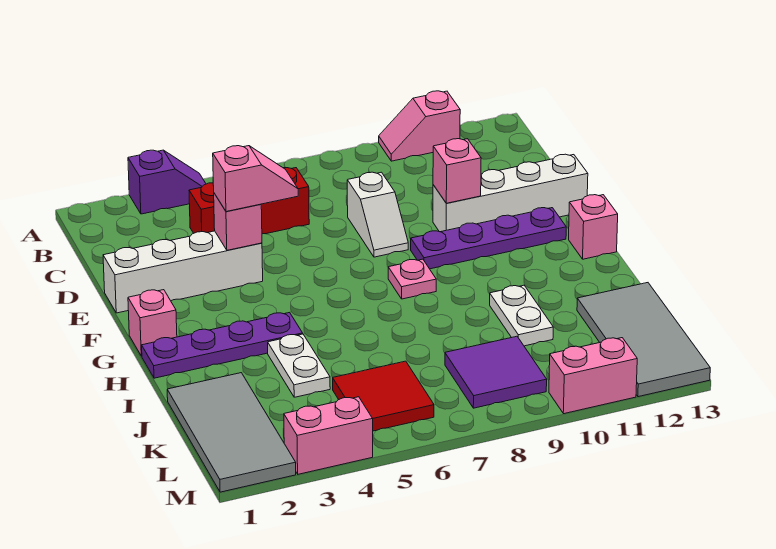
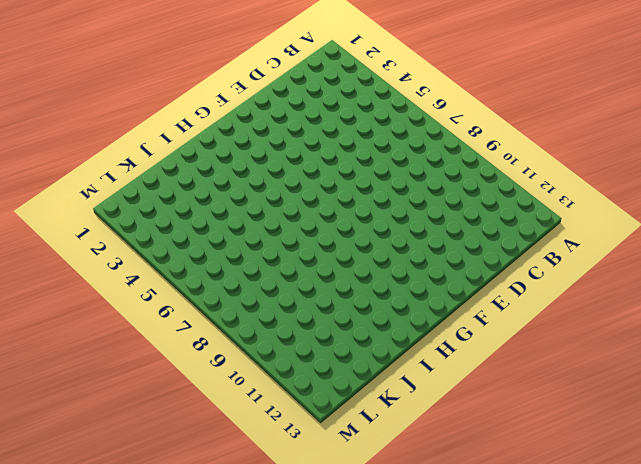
none -> purple slope A3:A4 level 1 top 3
none -> pink slope A10:A11 level 1 top 11
none -> red brick C4:C6 level 1

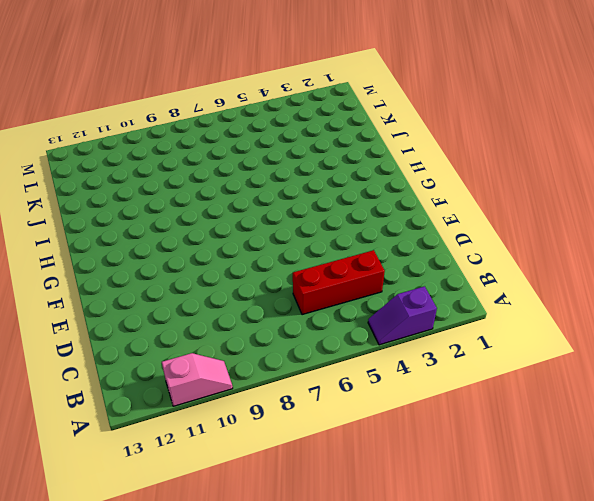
none -> white slope D8:E8 level 1 top D
none -> white brick E1:E4 level 1
none -> white brick E10:E13 level 1

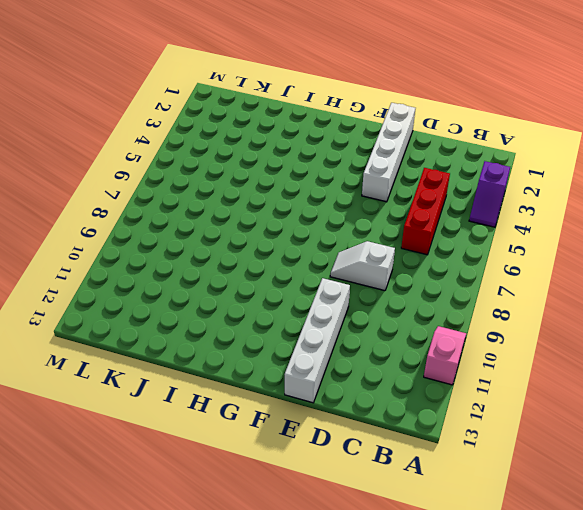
none -> purple plate F9:F12 level 1
none -> pink brick G1 level 1
none -> pink plate G8 level 1

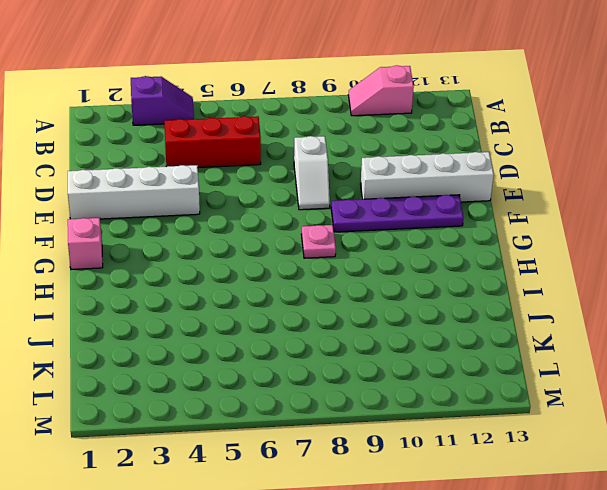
none -> pink brick G13 level 1
none -> purple plate H1:H4 level 1
none -> white plate I4:J4 level 1

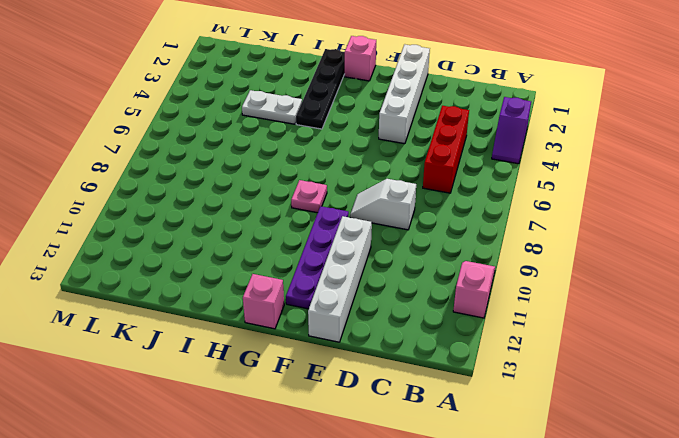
black plate H1:H4 level 1 -> purple plate H1:H4 level 1
none -> white plate I10:J10 level 1
none -> grey tile J1:M2 level 1
none -> grey tile J12:M13 level 1

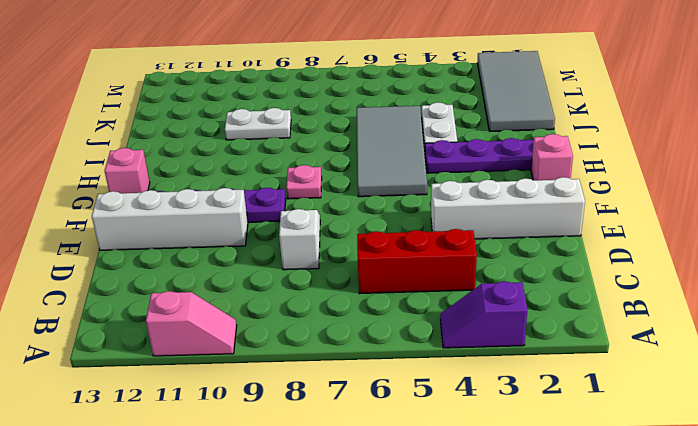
grey tile G5:J6 level 1 -> grey tile J12:M13 level 1
white plate J9:J10 level 1 -> white plate I10:J10 level 1
none -> red tile K5:L6 level 1
none -> purple tile K8:L9 level 1
none -> pink brick M3:M4 level 1

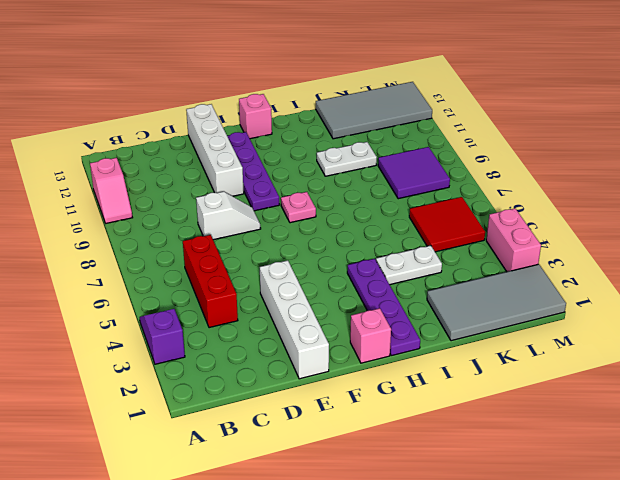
none -> pink brick M10:M11 level 1
none -> pink brick E4 level 2
none -> pink brick E10 level 2

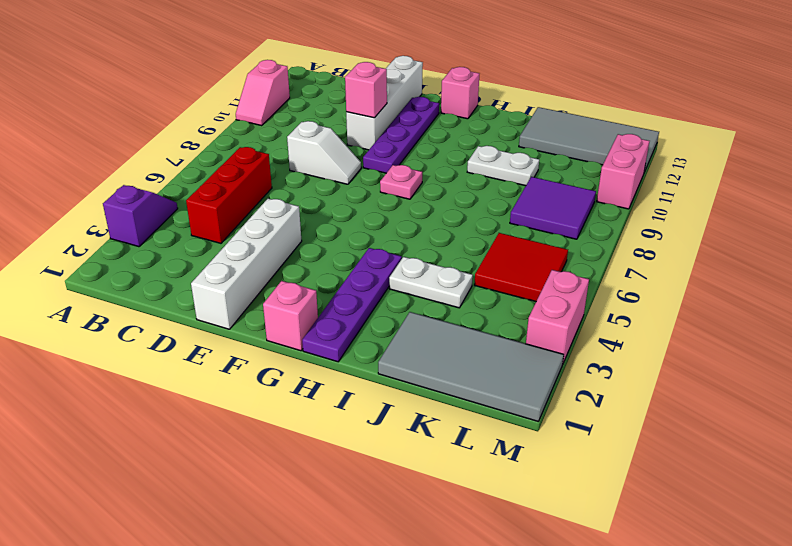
none -> pink brick E4 level 2
none -> pink slope E4:E5 level 3 top 4

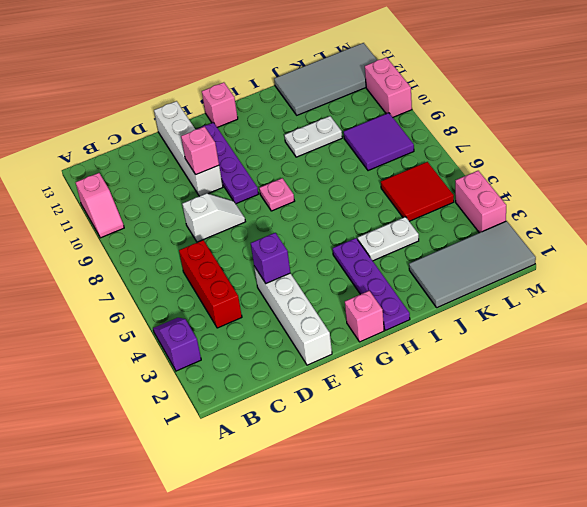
purple brick E4 level 2 -> pink brick E4 level 2
none -> pink slope E4:E5 level 3 top 4

